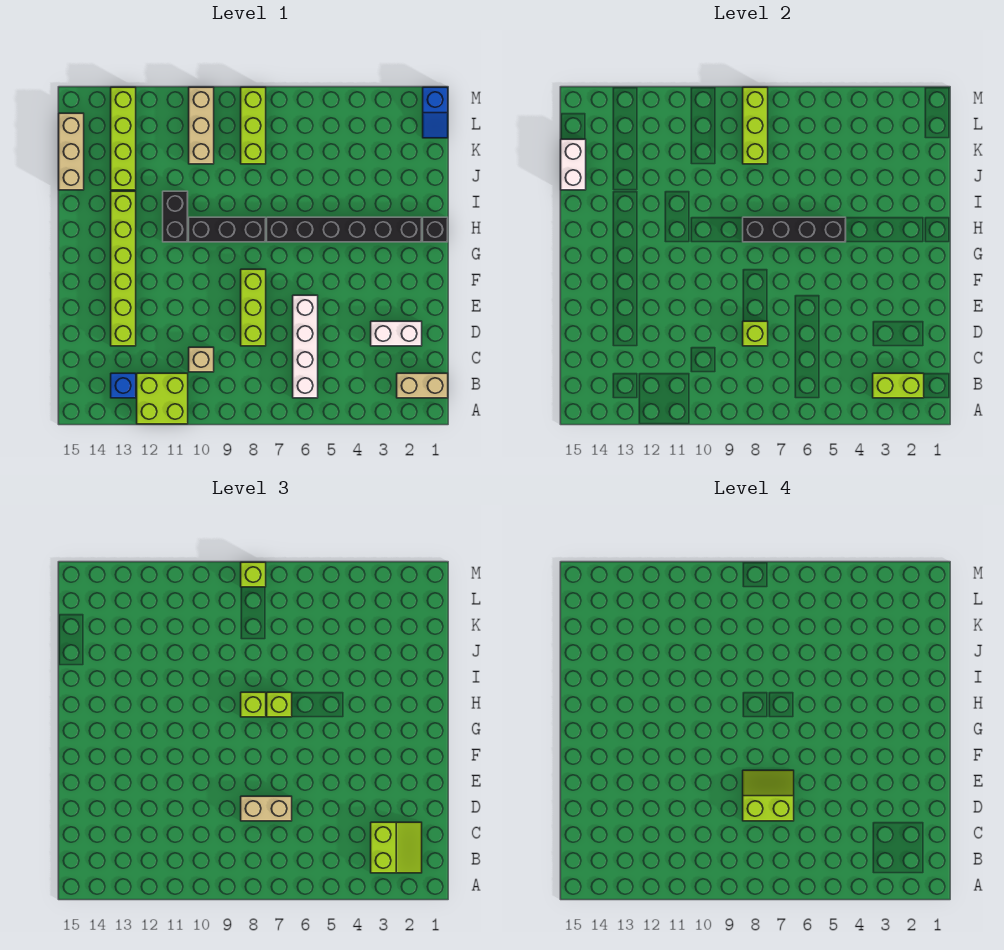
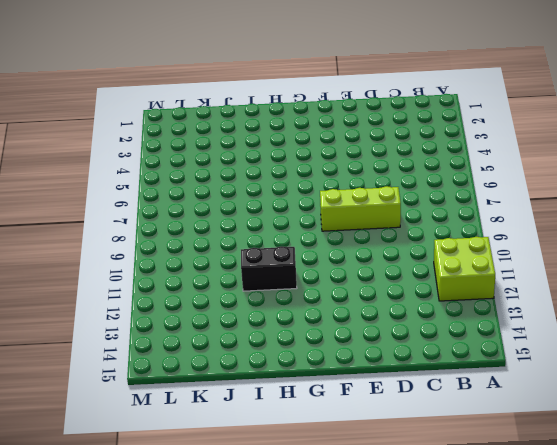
none -> tan brick B1:B2 level 1
none -> white brick B6:E6 level 1
none -> blue brick B13 level 1

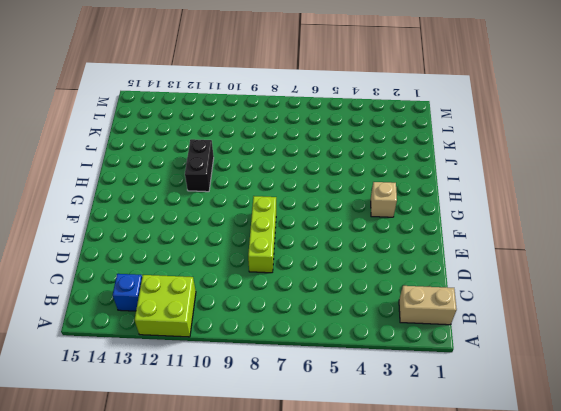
tan brick G3 level 1 -> tan brick C10 level 1
none -> white brick B6:E6 level 1
none -> white brick D2:D3 level 1
none -> lime brick D13:I13 level 1

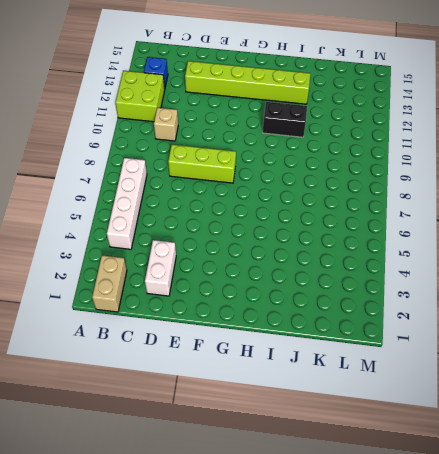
white brick B4:B7 level 1 -> white brick B6:E6 level 1
none -> black brick H1 level 1
none -> black brick H2:H7 level 1
none -> black brick H8:H10 level 1

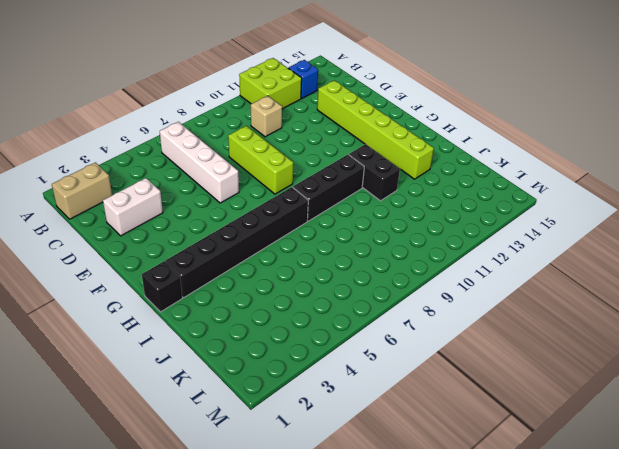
none -> lime brick J13:M13 level 1
none -> tan brick J15:L15 level 1
none -> lime brick K8:M8 level 1

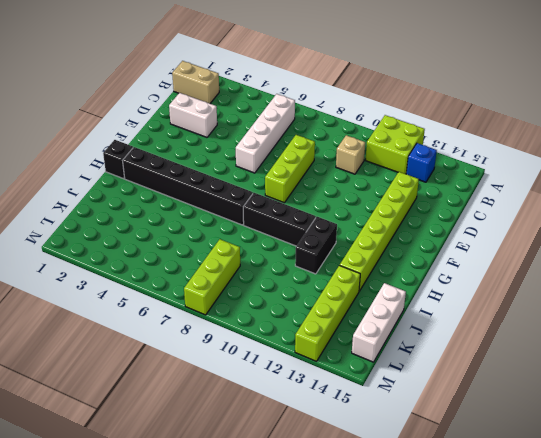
white brick J15:L15 level 1 -> tan brick J15:L15 level 1
none -> tan brick K10:M10 level 1
none -> blue slope L1:M1 level 1 top M
none -> lime brick B2:B3 level 2

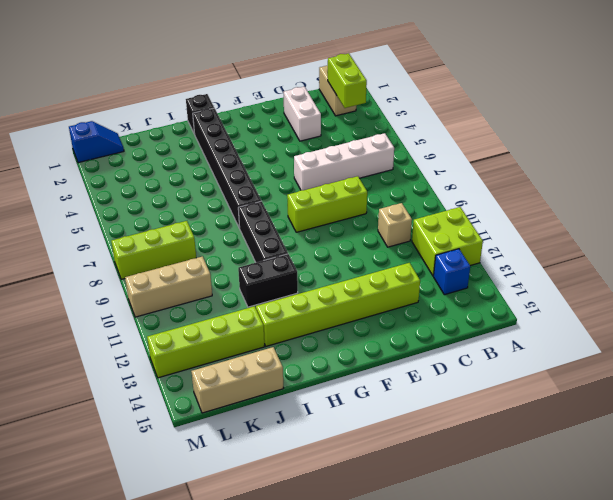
none -> lime brick D8 level 2
none -> black brick H5:H8 level 2
none -> white brick J15:K15 level 2

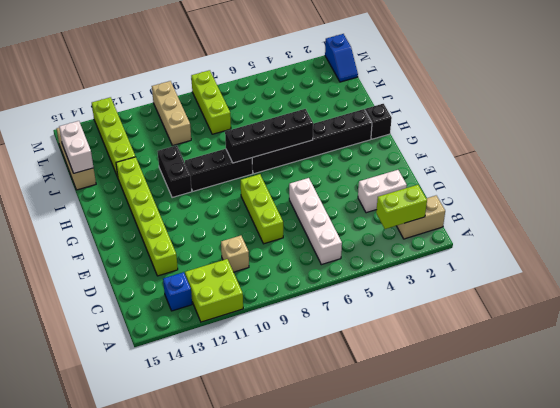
none -> lime brick D8 level 2
none -> lime brick K8:M8 level 2
none -> lime slope B2:C3 level 3 top 3

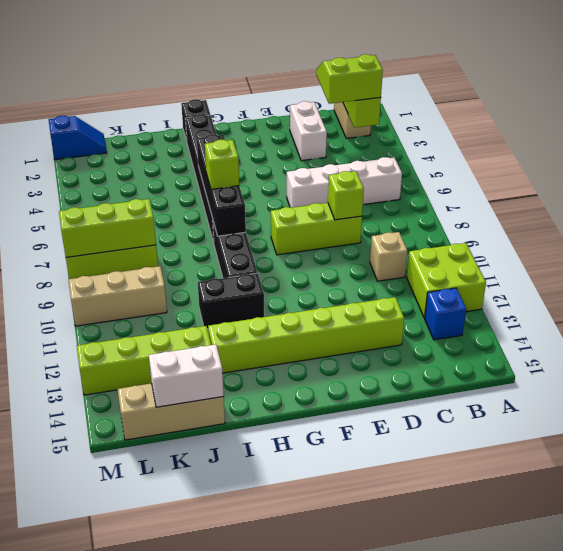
none -> tan brick D7:D8 level 3
none -> lime brick H8 level 3
none -> lime brick M8 level 3

